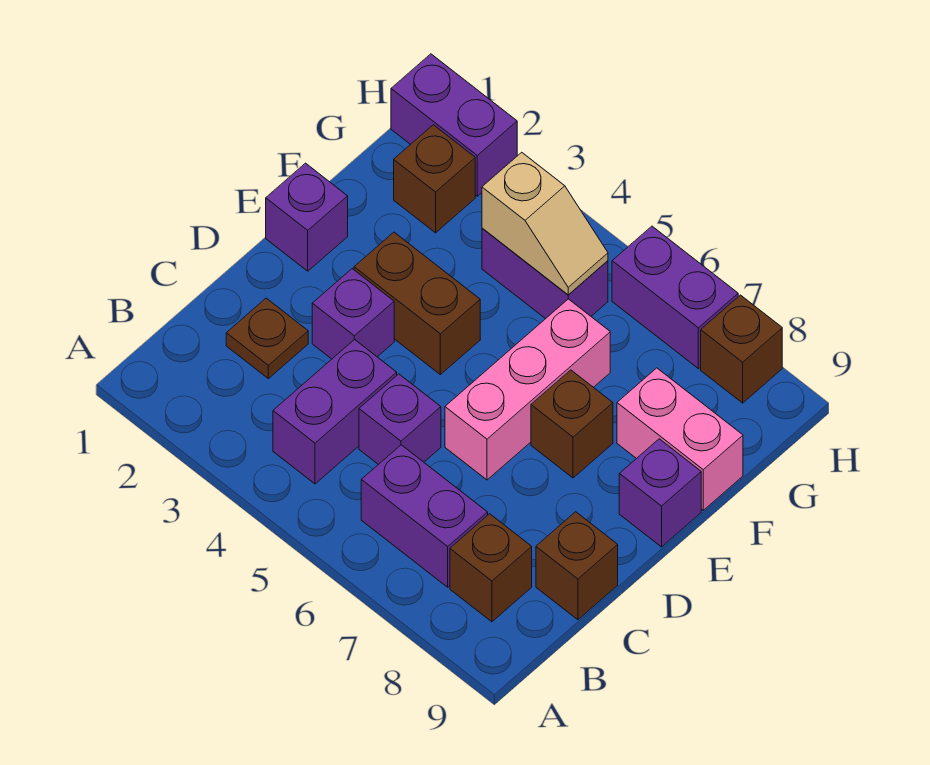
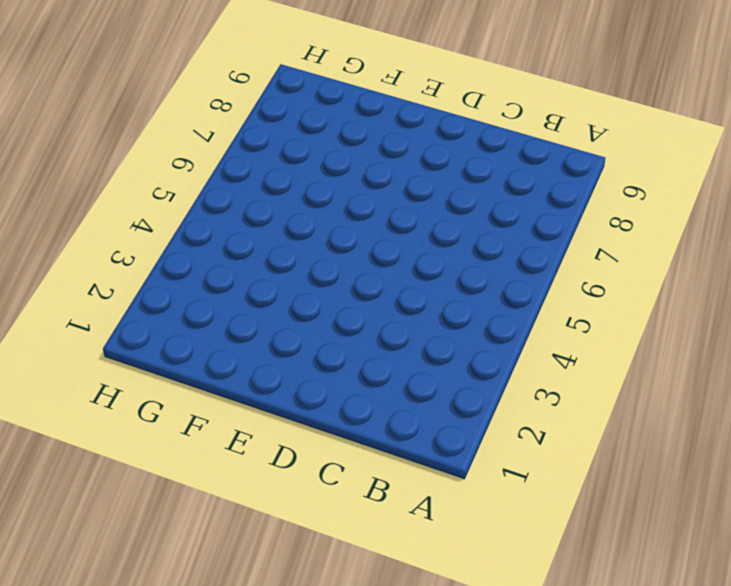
none -> purple brick B4:C4 level 1
none -> purple brick B6:B7 level 1
none -> brown brick B8 level 1

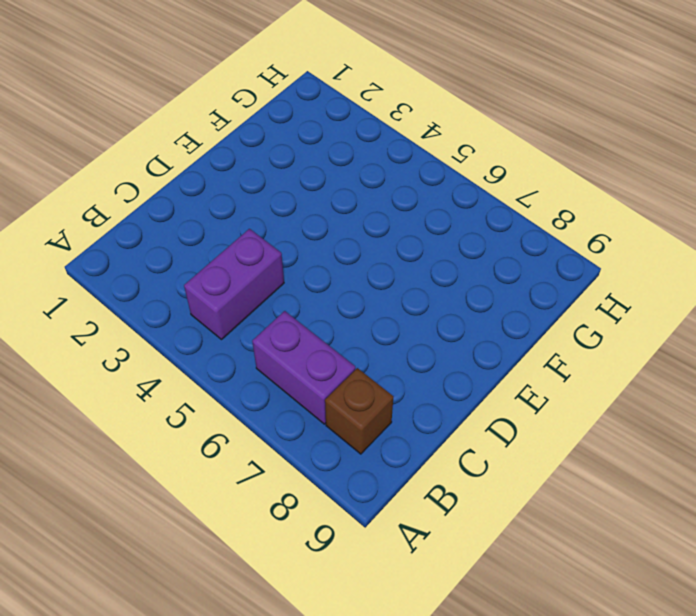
none -> brown plate C2 level 1
none -> purple brick C5 level 1
none -> brown brick C9 level 1

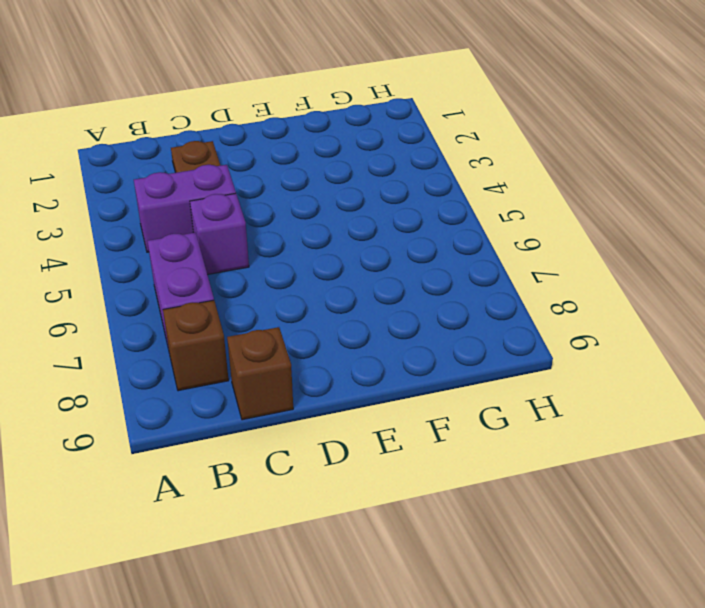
none -> purple brick D3 level 1
none -> pink brick D6:F6 level 1
none -> purple brick E1 level 1

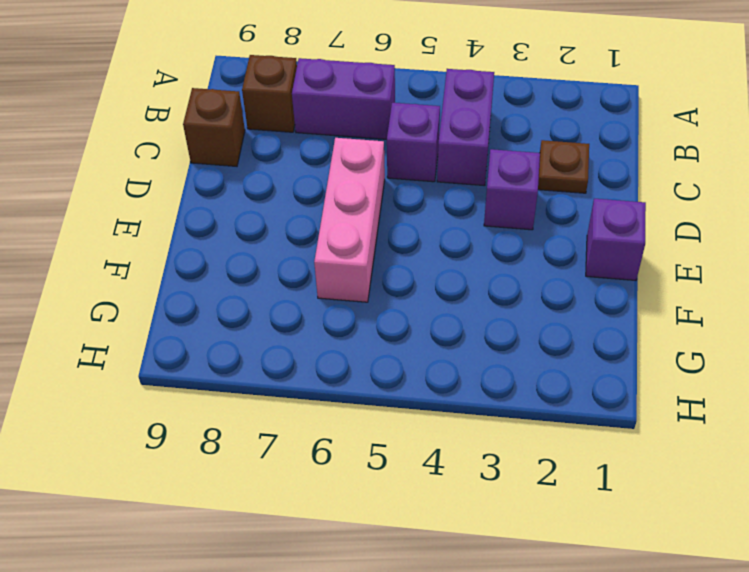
none -> brown brick E3:E4 level 1
none -> brown brick E7 level 1
none -> purple brick E9 level 1

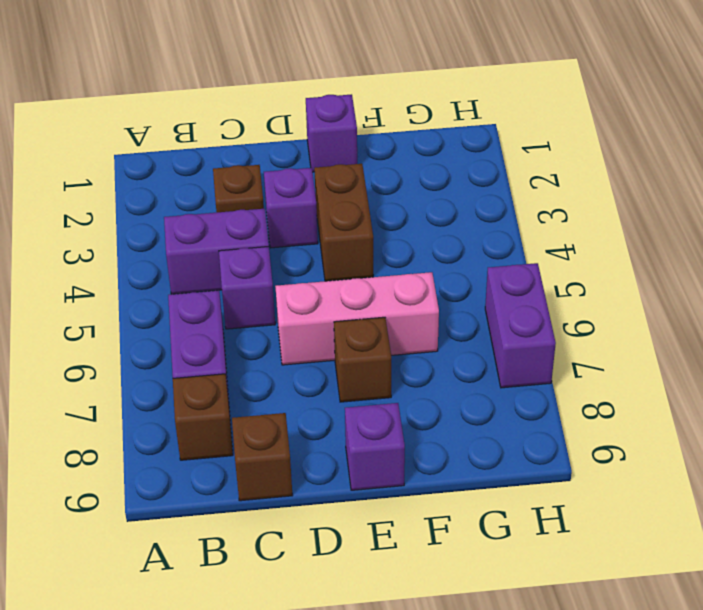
none -> pink brick F8:F9 level 1
none -> brown brick G2 level 1
none -> purple brick G4:G5 level 1

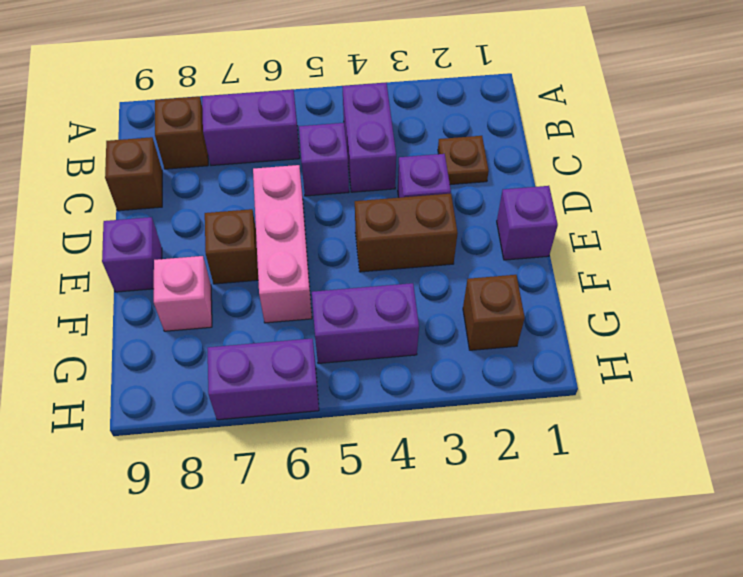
pink brick F8 level 1 -> pink brick F8:F9 level 1
none -> purple brick H1:H2 level 1
none -> brown brick H8 level 1
none -> tan slope G4:G5 level 2 top 4

